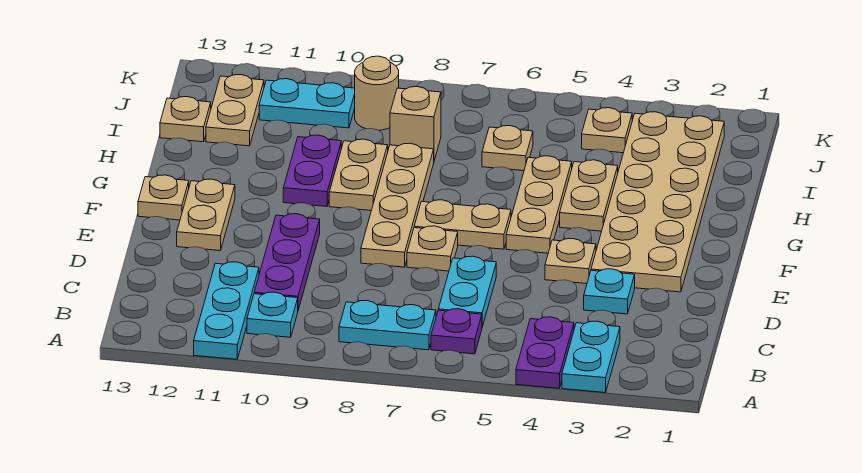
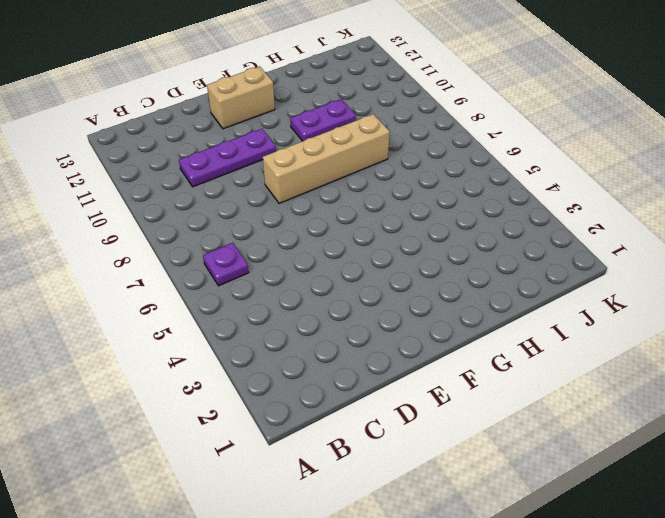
tan brick E8:H8 level 1 -> tan plate E8:H8 level 1
tan brick E12:F12 level 1 -> tan plate E12:F12 level 1
none -> cyan plate A3:B3 level 1
none -> purple plate A4:B4 level 1
none -> cyan plate A11:C11 level 1

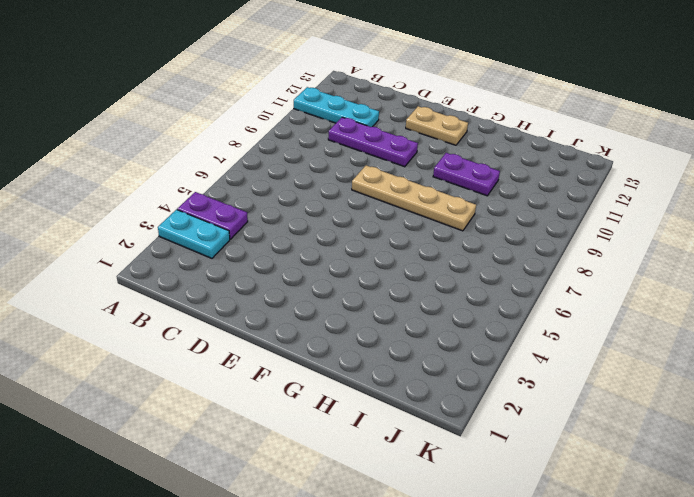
none -> purple plate B6 level 1
none -> cyan plate B7:B8 level 1
none -> cyan plate B10 level 1

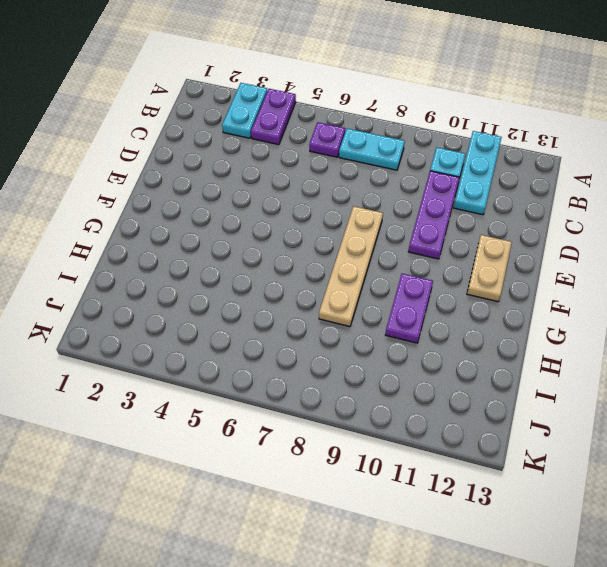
none -> cyan plate C6:D6 level 1
none -> cyan plate D3 level 1
none -> tan plate E2:J3 level 1

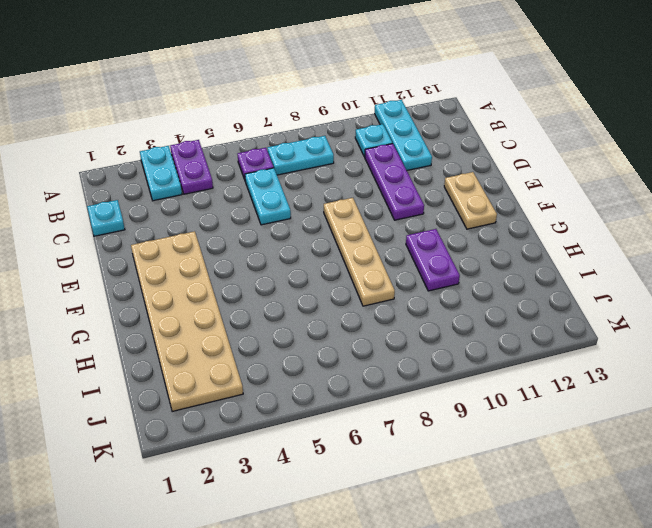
cyan plate C1 level 1 -> cyan plate D3 level 1
none -> tan plate E4 level 1
none -> tan plate E7 level 1
none -> tan plate F5:H5 level 1

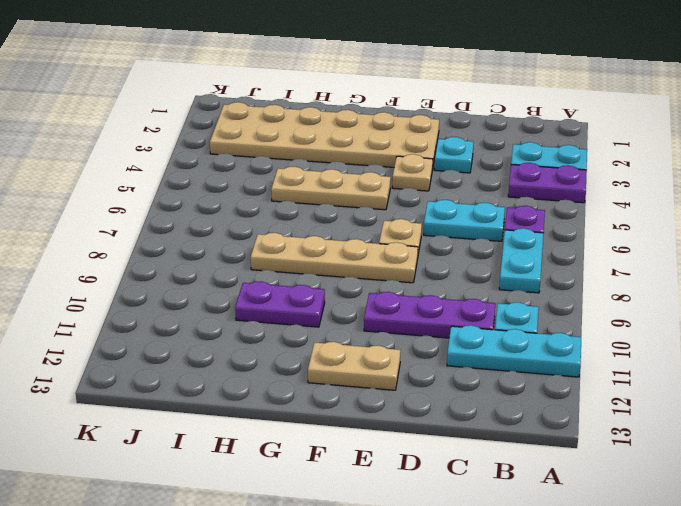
none -> tan plate F6:F7 level 1
none -> tan plate F13 level 1
none -> tan plate G4:H4 level 1

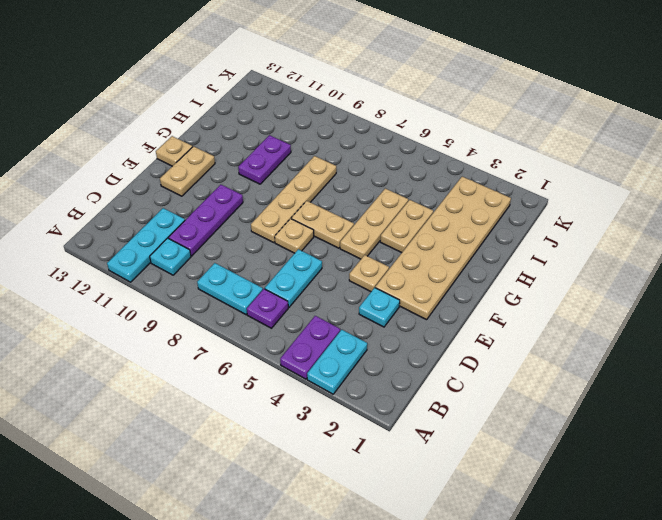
none -> tan plate G9:H9 level 1
none -> tan plate I6 level 1
none -> tan brick I8 level 1

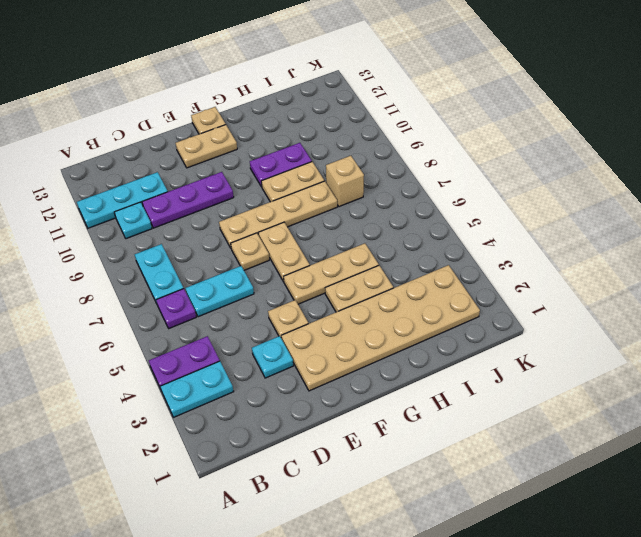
none -> tan plate I6 level 1
none -> tan plate I12:J12 level 1
none -> tan plate I13 level 1

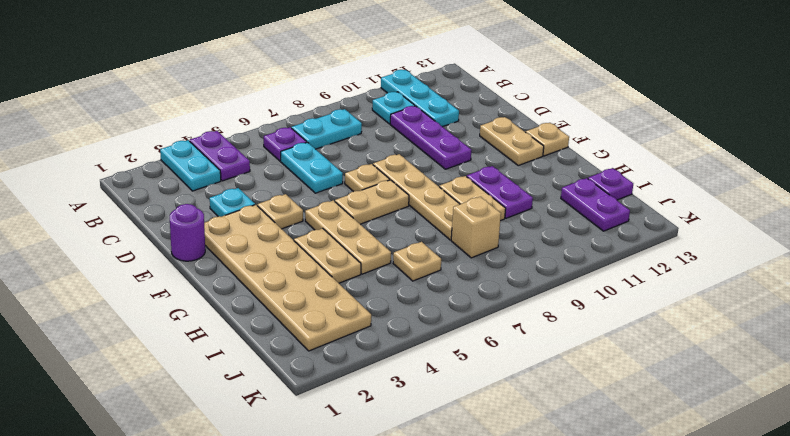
purple round brick E1 level 1 -> none
purple plate I12:J12 level 1 -> tan plate I12:J12 level 1
purple plate I13 level 1 -> tan plate I13 level 1
none -> tan plate J4 level 1
none -> tan round brick J9 level 1
none -> cyan plate J10:J11 level 1

